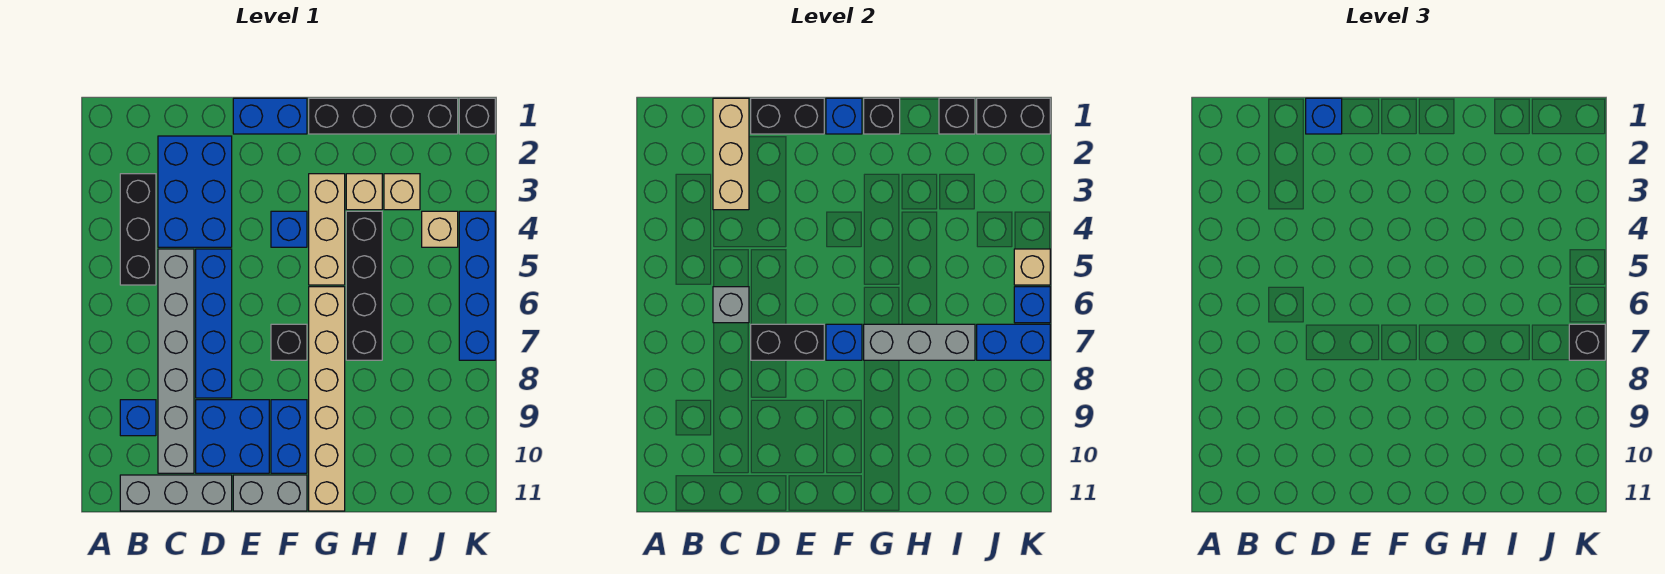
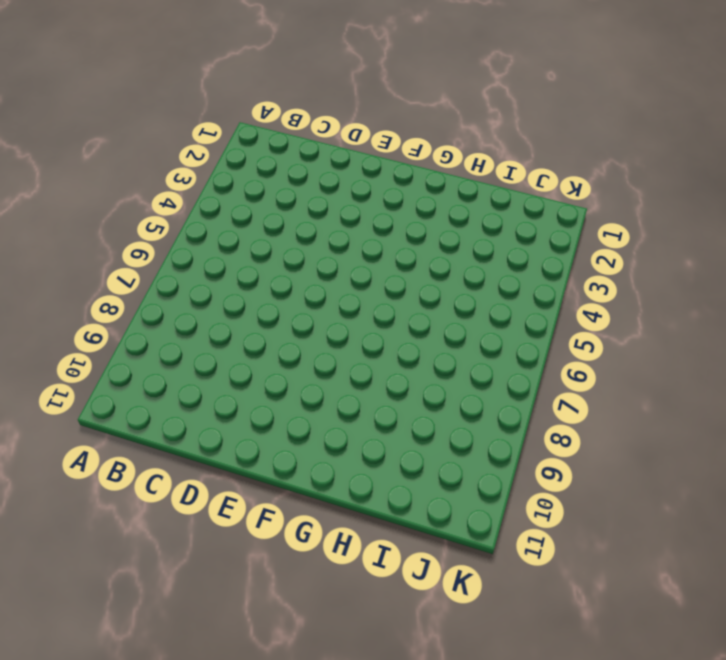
none -> black brick B3:B5 level 1
none -> blue brick B9 level 1
none -> grey brick B11:D11 level 1
none -> blue brick C2:D4 level 1

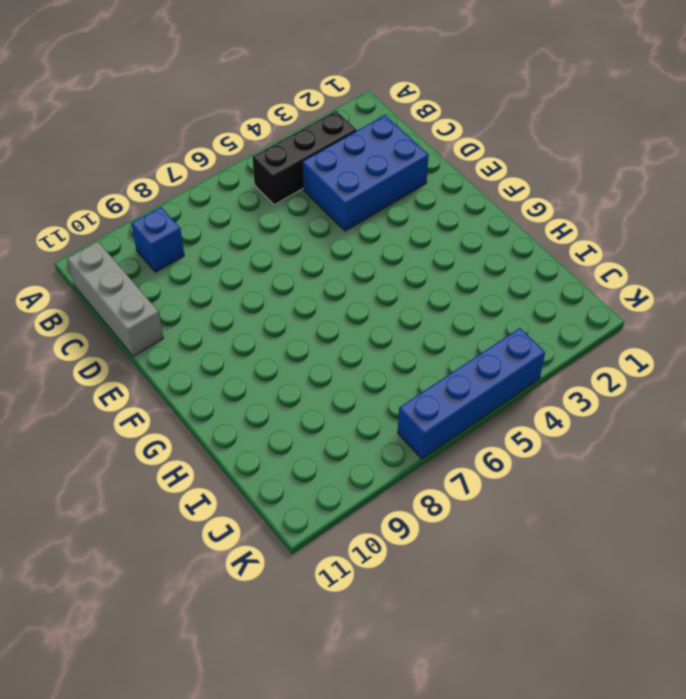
none -> grey brick C5:C10 level 1
none -> blue brick D5:D8 level 1
none -> blue brick D9:E10 level 1
none -> blue brick E1:F1 level 1

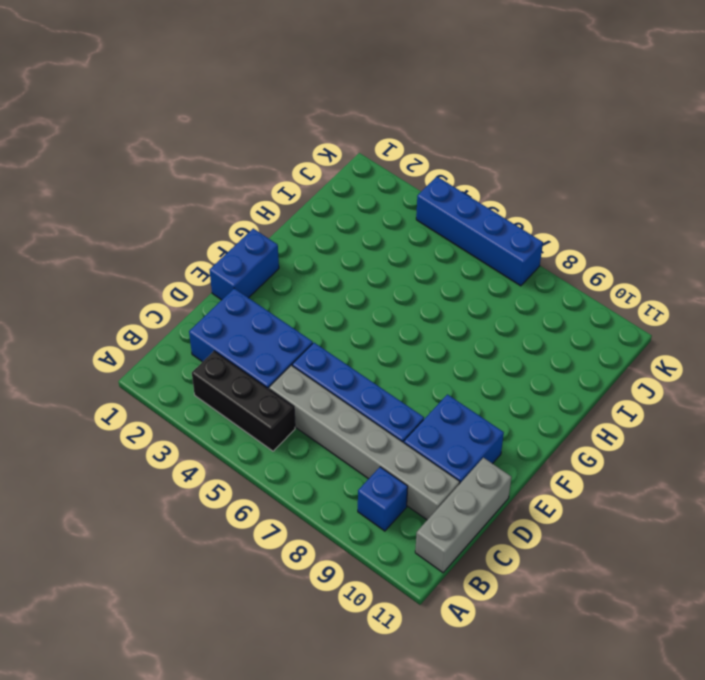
none -> grey brick E11:F11 level 1
none -> blue brick F4 level 1
none -> black brick F7 level 1
none -> blue brick F9:F10 level 1

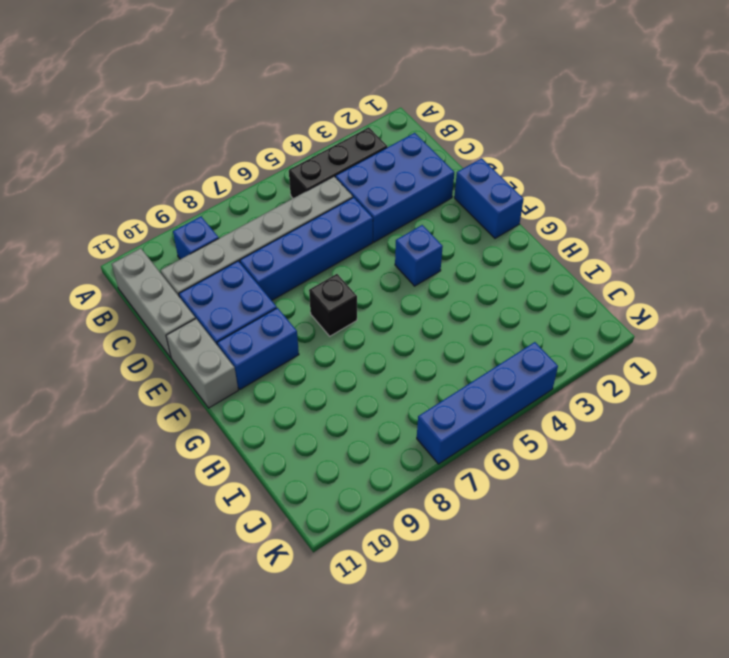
none -> black brick G1:J1 level 1
none -> tan brick G3:G5 level 1
none -> tan brick G6:G11 level 1
none -> tan brick H3 level 1

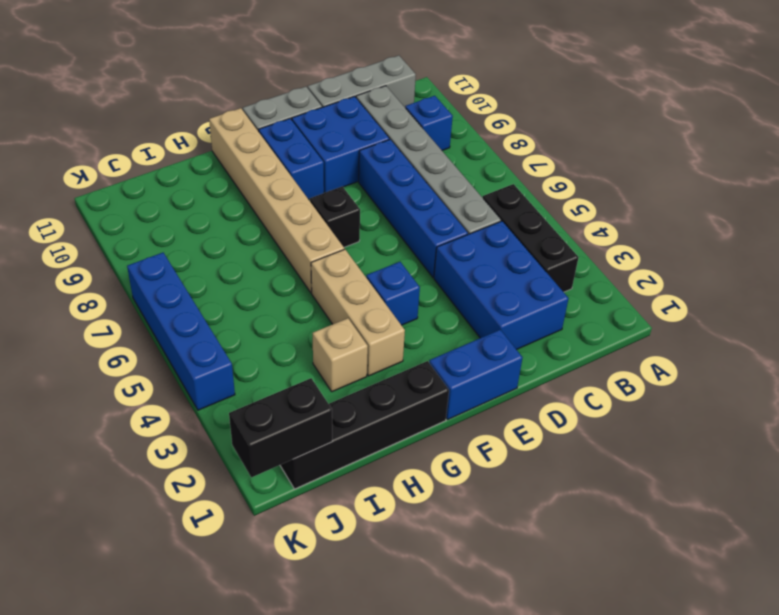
none -> black brick H4:H7 level 1
none -> tan brick I3 level 1
none -> tan brick J4 level 1
none -> black brick K1 level 1

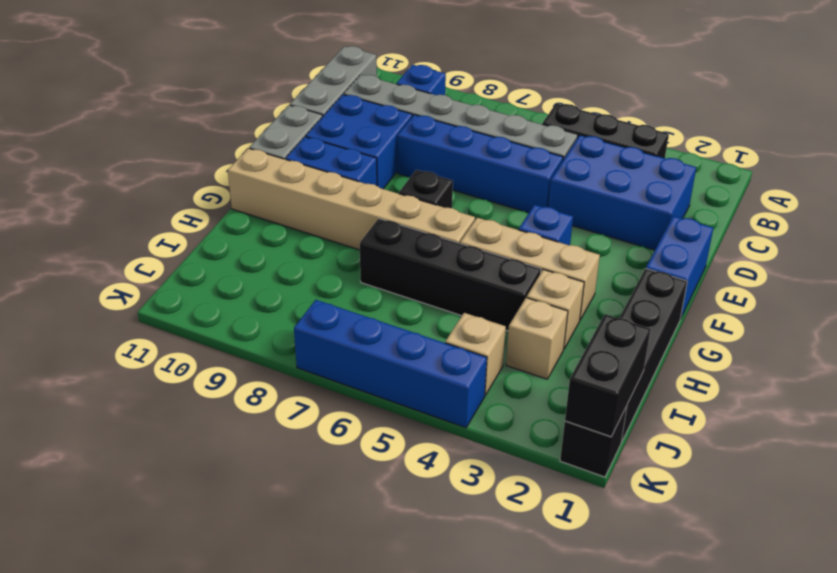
none -> tan brick C1:C3 level 2
none -> grey brick C6 level 2
none -> black brick D1:E1 level 2
none -> black brick D7:E7 level 2

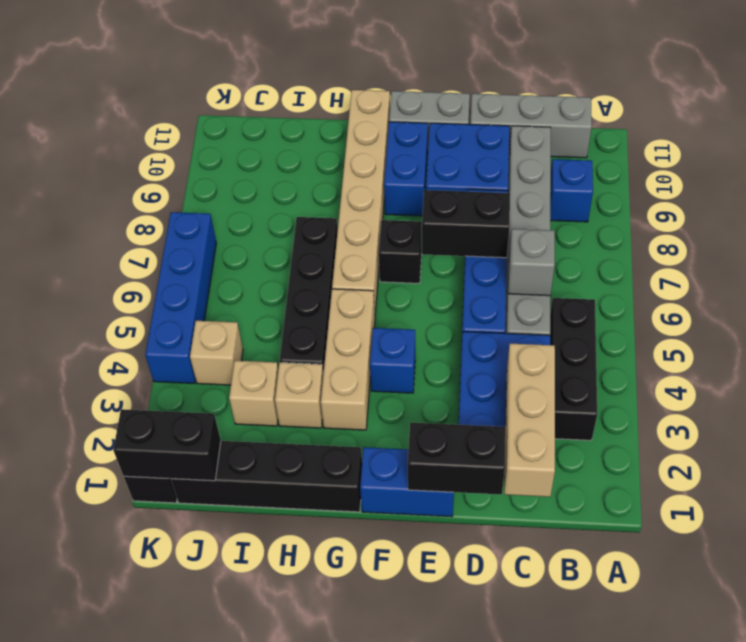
none -> blue brick F1 level 2
none -> blue brick F7 level 2
none -> black brick G1 level 2
none -> grey brick G7:I7 level 2

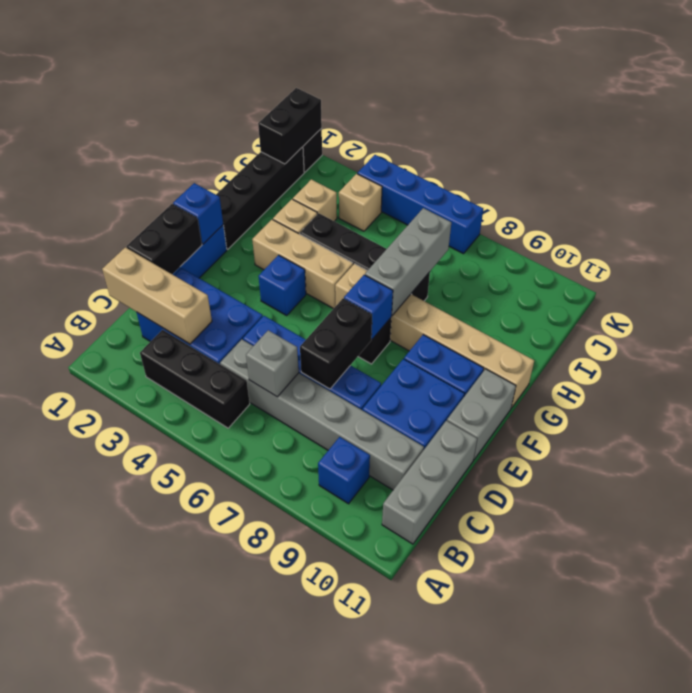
none -> black brick G1 level 2
none -> black brick I1 level 2
none -> blue brick J7:K7 level 2
none -> tan brick K5 level 2

